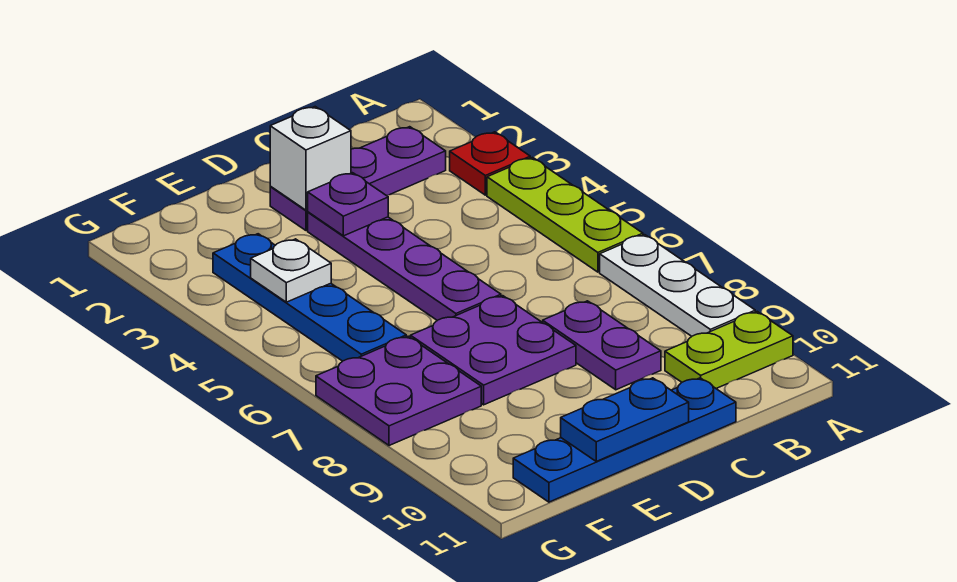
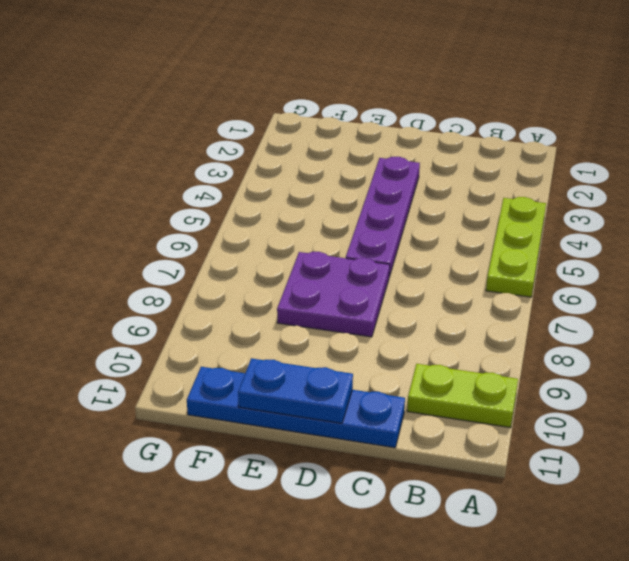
none -> red plate A3 level 1
none -> white plate A7:A9 level 1
none -> purple plate B2:D2 level 1

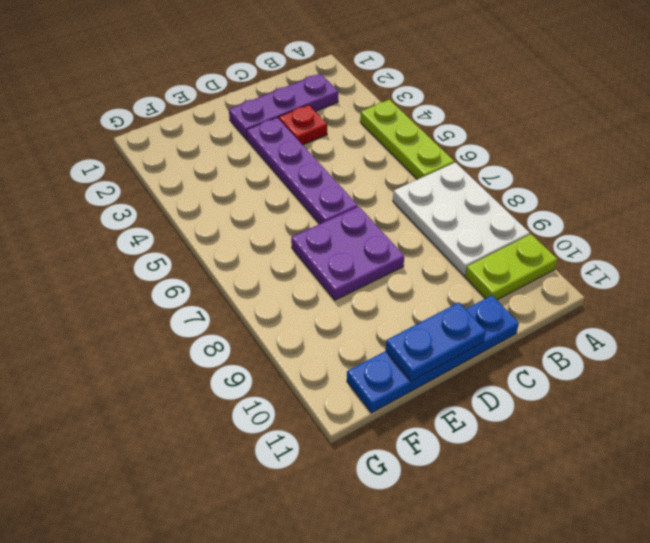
white plate A7:B9 level 1 -> white plate A7:A9 level 1
red plate C3 level 1 -> red plate A3 level 1
none -> purple plate C8:C9 level 1
none -> blue plate F3:F6 level 1
none -> purple plate F7:G8 level 1

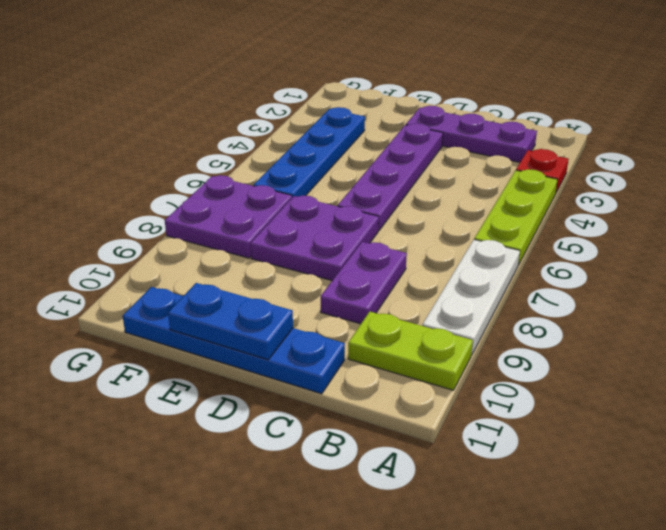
none -> white brick D2 level 2
none -> purple plate D3 level 2
none -> white plate F4 level 2

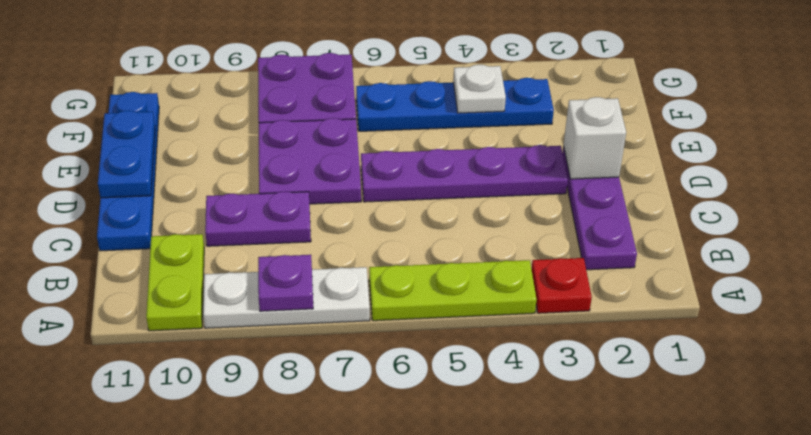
purple plate A8 level 2 -> purple plate D3 level 2

